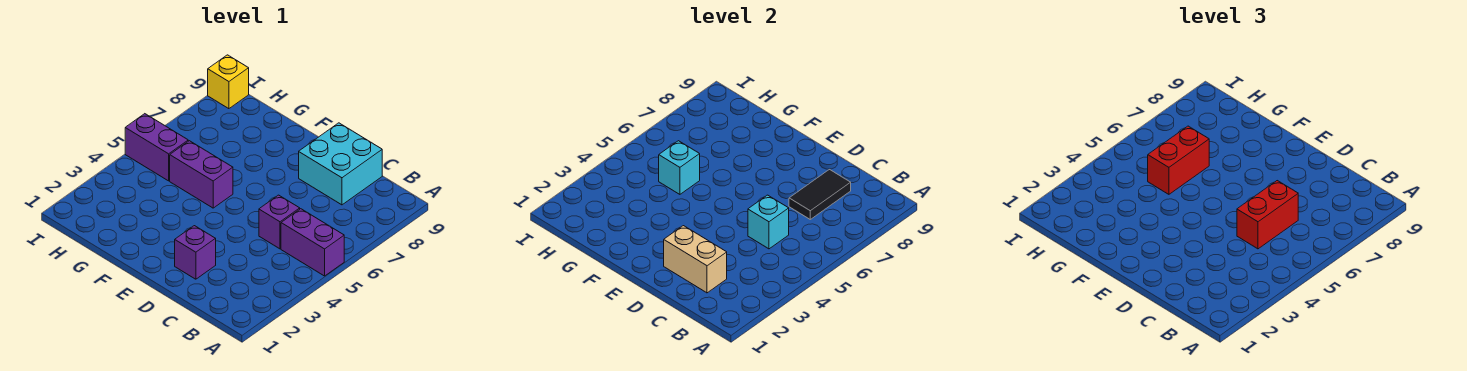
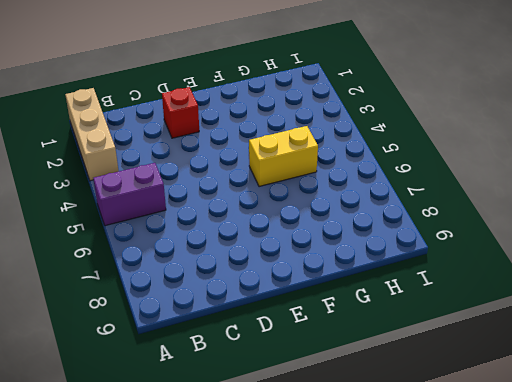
tan brick A1:A3 level 1 -> none
red brick D2 level 1 -> purple brick D2 level 1
yellow brick F5:G5 level 1 -> purple brick F5:G5 level 1
none -> purple brick C5 level 1
none -> cyan brick C8:D9 level 1
none -> purple brick H5:I5 level 1

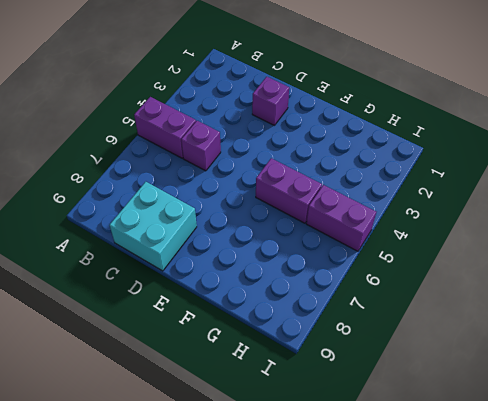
none -> yellow brick I9 level 1
none -> tan brick C2:D2 level 2
none -> cyan brick C5 level 2

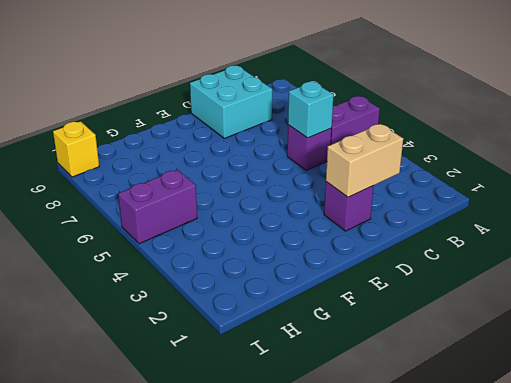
none -> purple brick F5:G5 level 1
none -> black tile C7:C8 level 2
none -> cyan brick G5 level 2

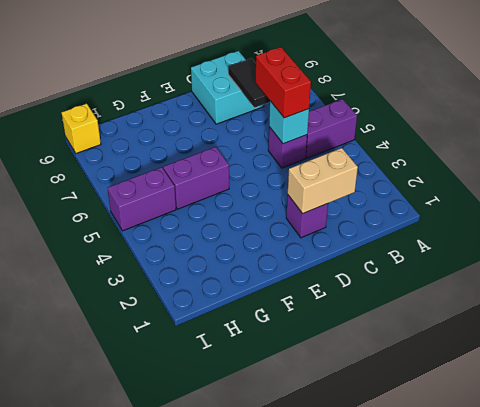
none -> cyan brick G5 level 2
none -> red brick G5:G6 level 3

